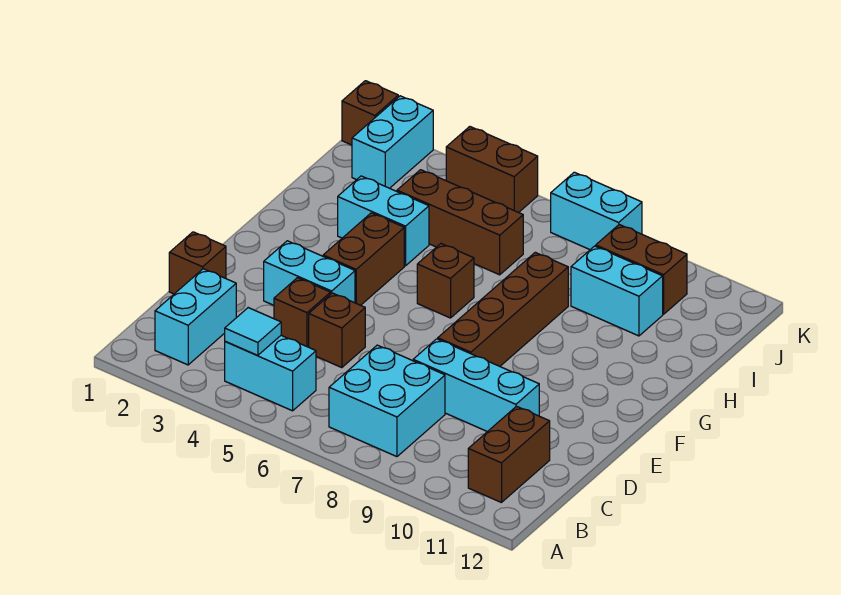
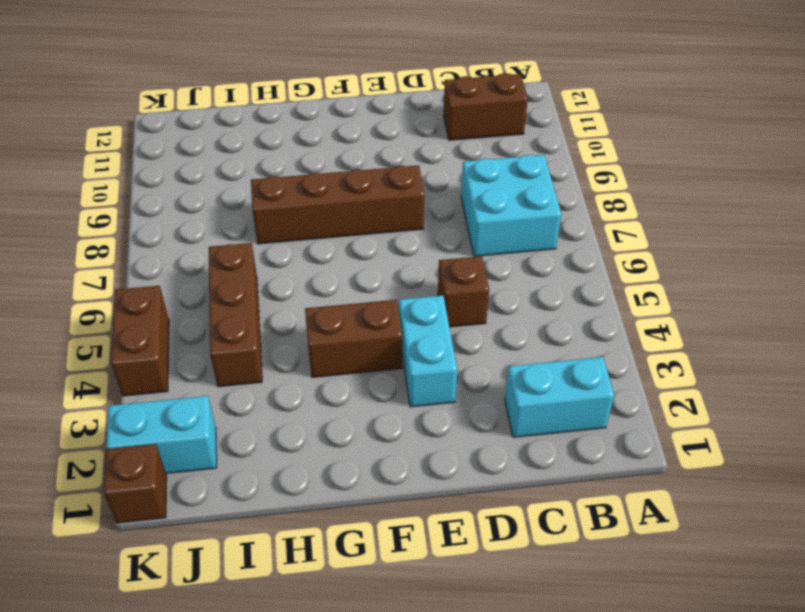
none -> cyan brick B4:B5 level 1
none -> brown brick D1 level 1
none -> brown brick D4 level 1

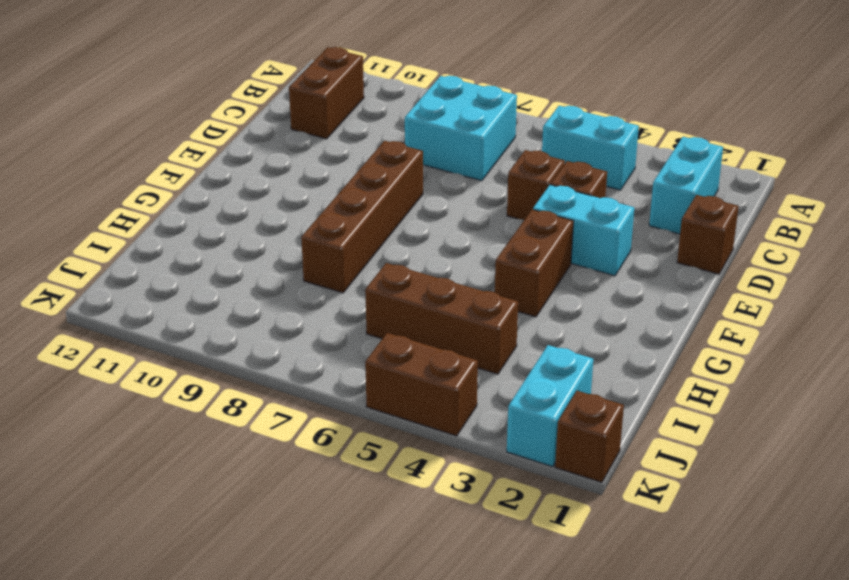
none -> cyan brick D8:D10 level 1
none -> brown brick G6 level 1
none -> cyan brick H3:H4 level 1

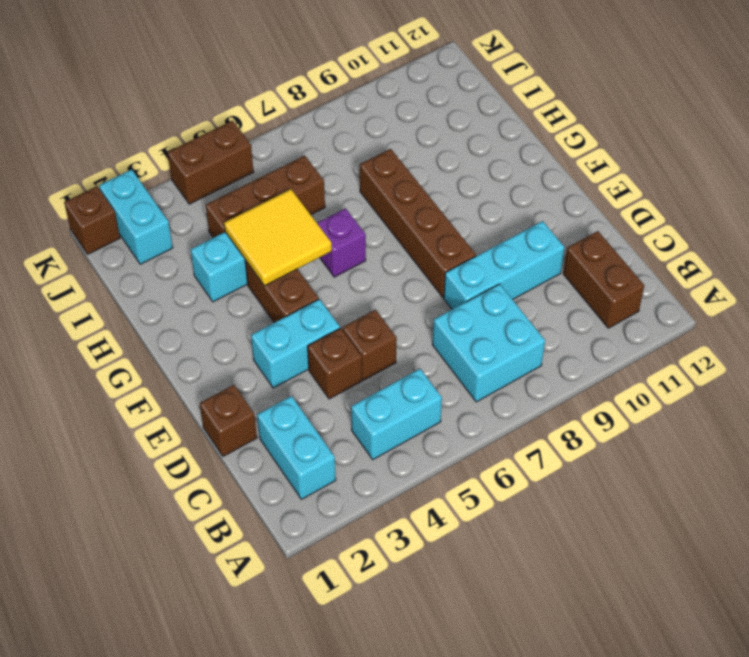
yellow tile G4:H5 level 2 -> none
purple brick G6 level 1 -> brown brick G6 level 1
none -> cyan brick I9:I10 level 1
none -> brown brick J9:J10 level 1
none -> cyan brick K7:K8 level 1

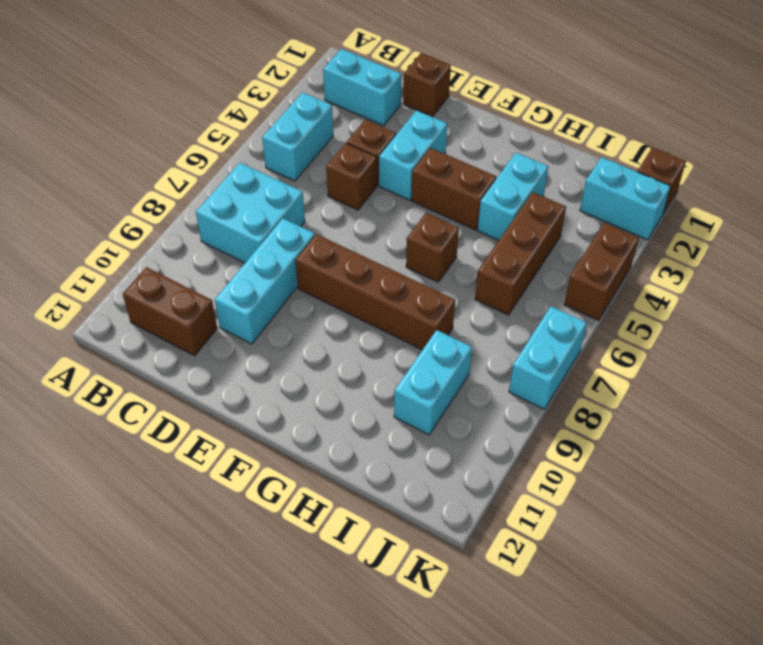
none -> brown brick J9:J10 level 1
none -> cyan tile B4 level 2

